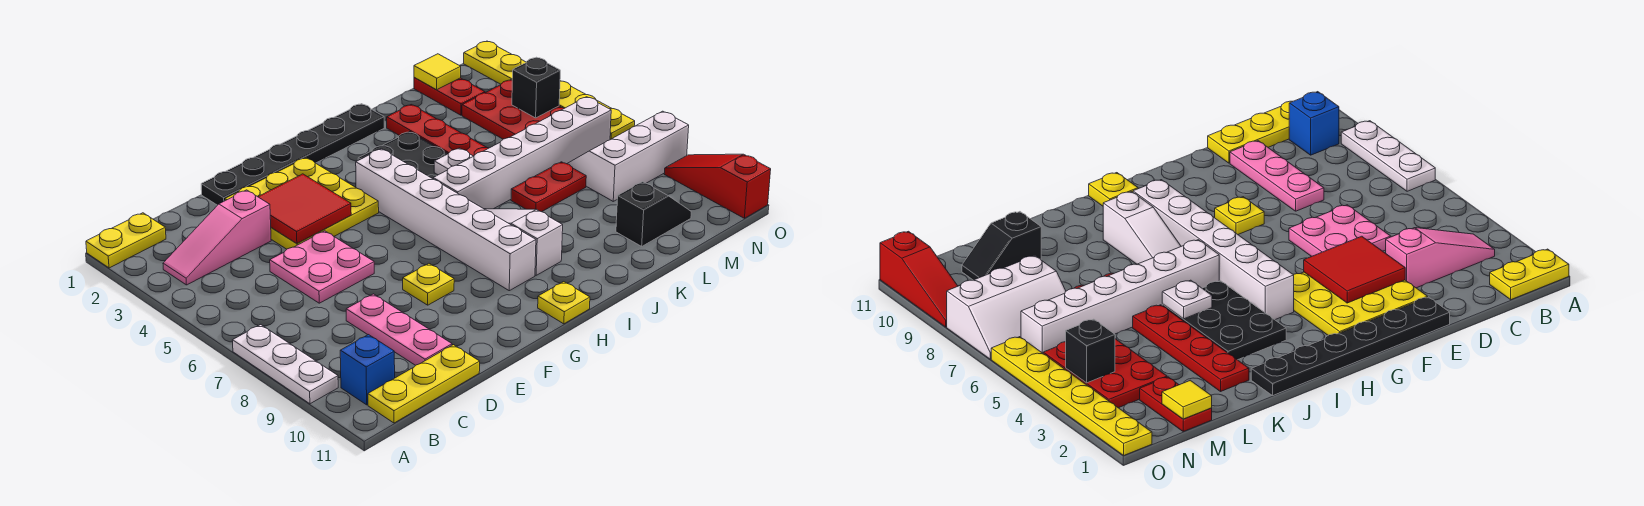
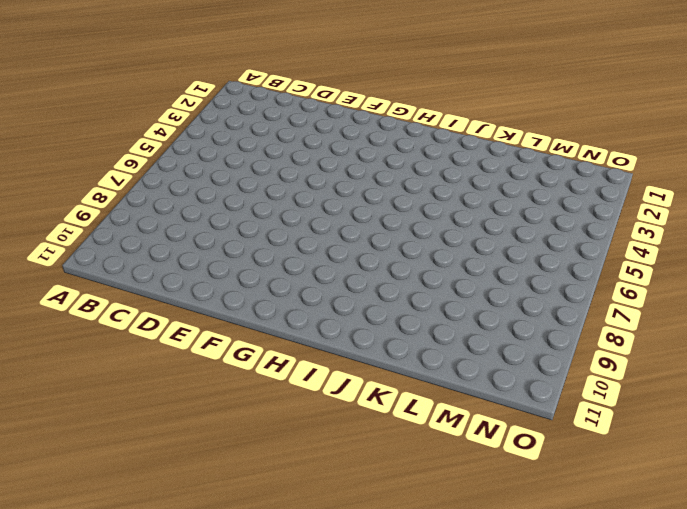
none -> yellow plate A1:B1 level 1
none -> white plate A7:A9 level 1
none -> pink slope B3:D3 level 1 top D

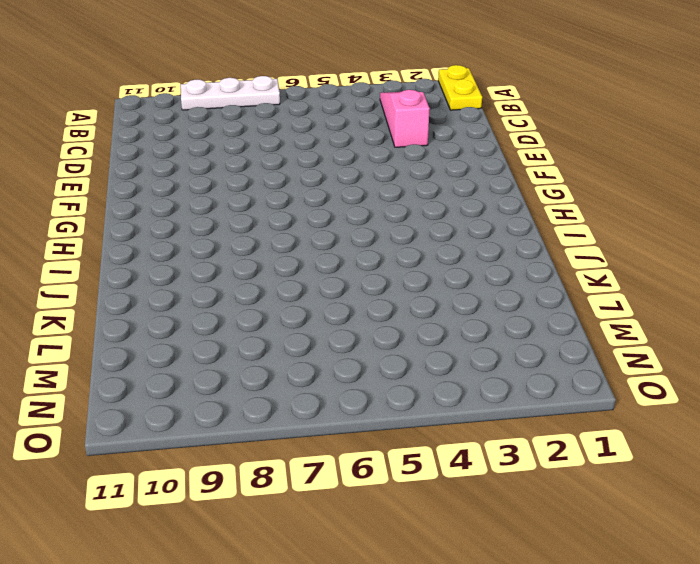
none -> blue brick B10 level 1
none -> yellow plate B11:D11 level 1
none -> pink plate D5:E6 level 1

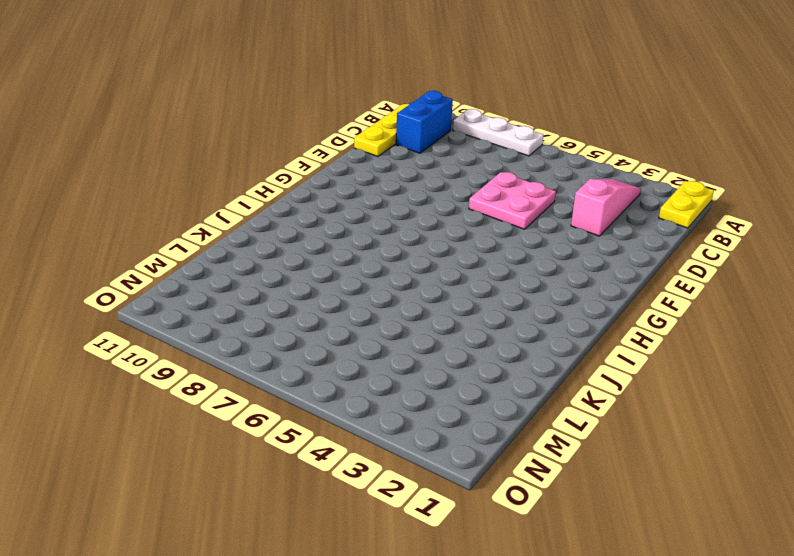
blue brick B10:C10 level 1 -> blue brick B10 level 1
none -> pink plate D8:D10 level 1
none -> black plate E1:J1 level 1
none -> yellow plate E2:G4 level 1

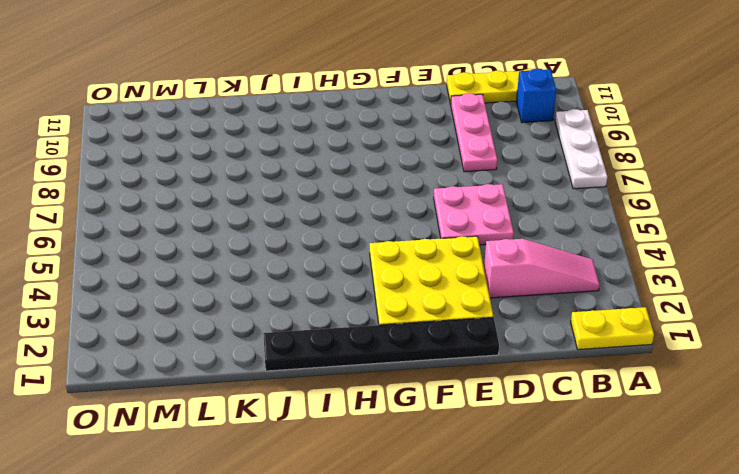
none -> yellow plate F8 level 1
none -> white brick H4:H9 level 1
none -> yellow plate H11 level 1

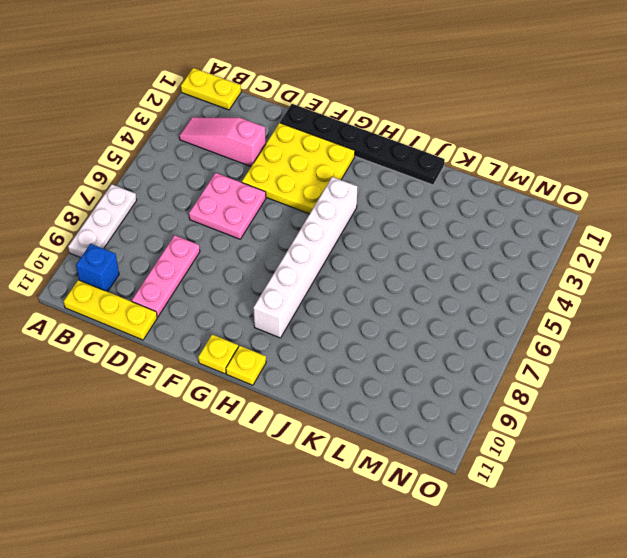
yellow plate G11 level 1 -> yellow plate F8 level 1
none -> black plate I3:J5 level 1
none -> white brick I6:N6 level 1
none -> white slope I7:I9 level 1 top 9

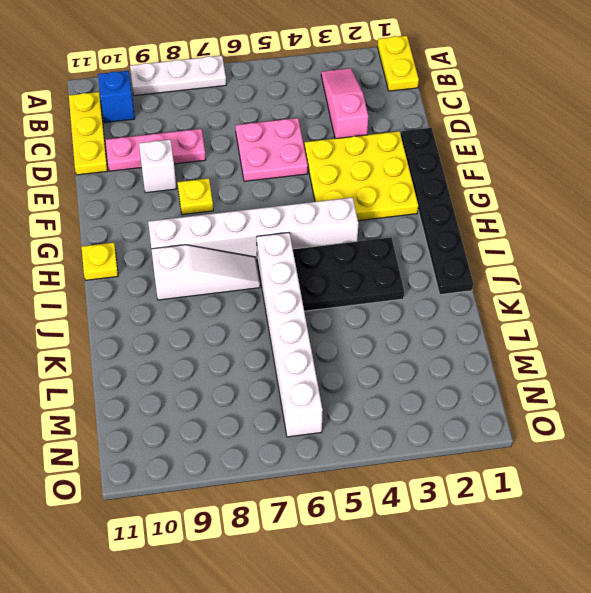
white brick E9 level 1 -> none
none -> red plate K2:K5 level 1
none -> red plate K7:L7 level 1
none -> black slope L10:M10 level 1 top L

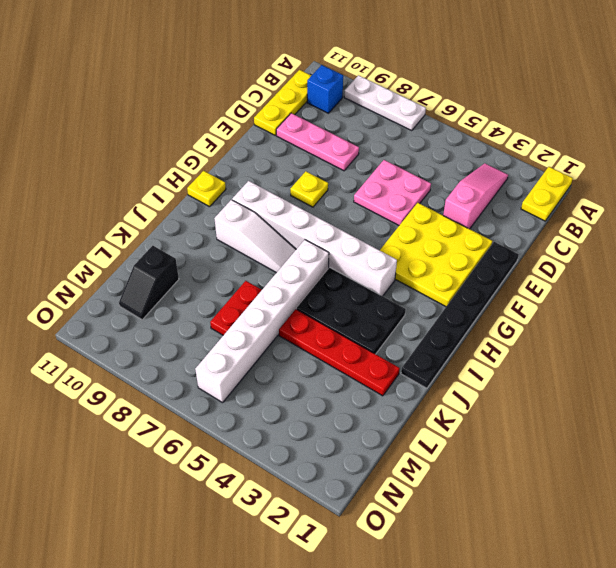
none -> red plate M1:M2 level 1
none -> red plate M3:N5 level 1
none -> white slope M7:O8 level 1 top 8

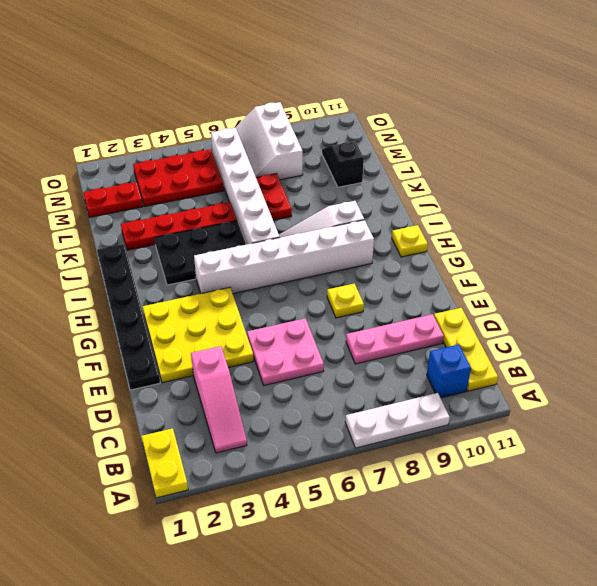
none -> yellow plate O1:O6 level 1
none -> red slope O9:O11 level 1 top 11
none -> red tile E3:F4 level 2

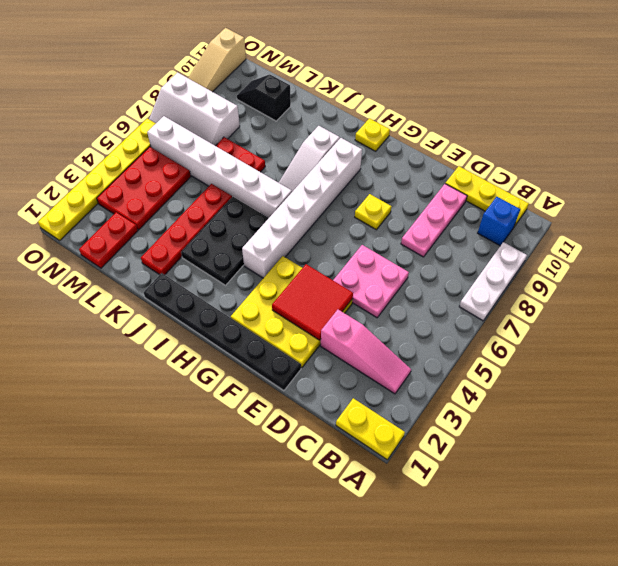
tan slope O9:O11 level 1 top 11 -> red slope O9:O11 level 1 top 11
none -> white plate J5 level 2
none -> yellow tile M1 level 2
none -> black brick N4 level 2

